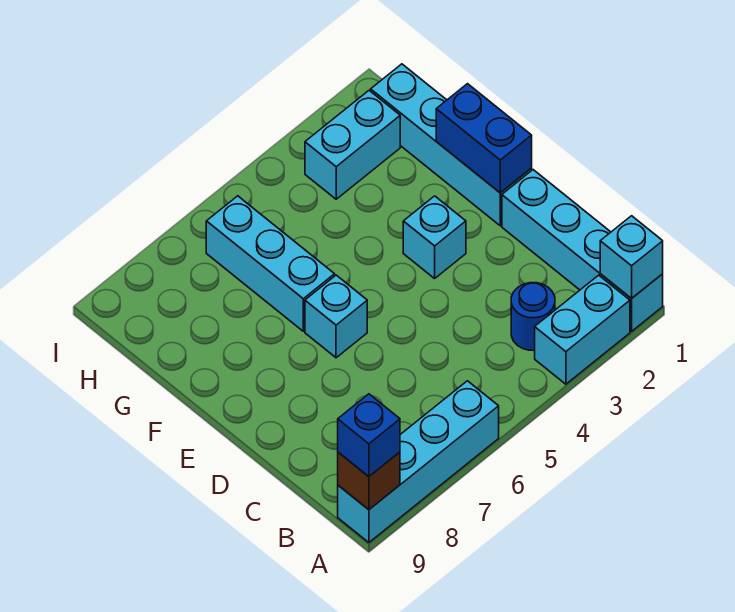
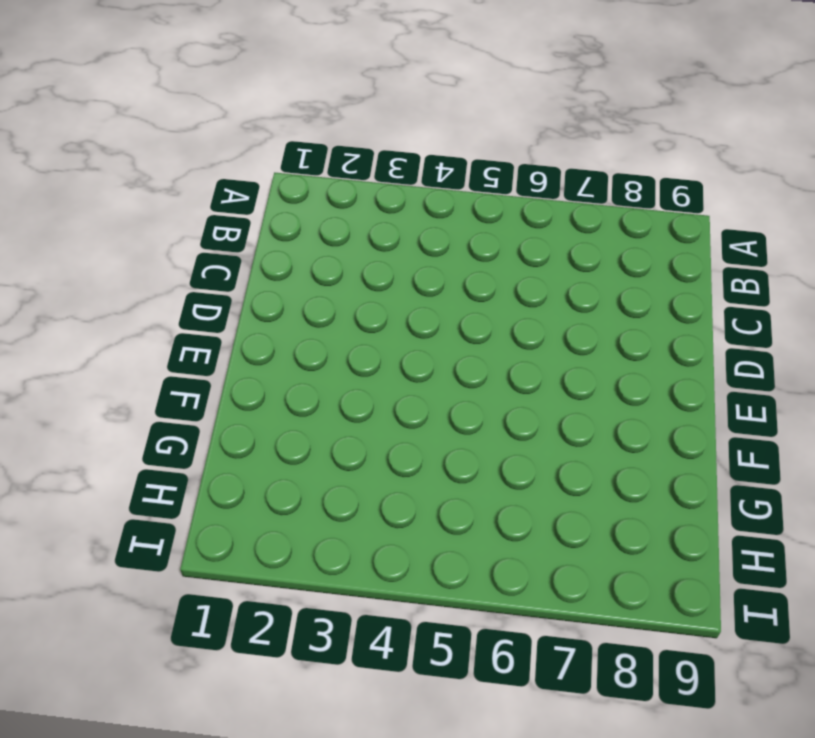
none -> cyan brick A1:D1 level 1
none -> cyan brick A2:A3 level 1
none -> cyan brick A6:A9 level 1

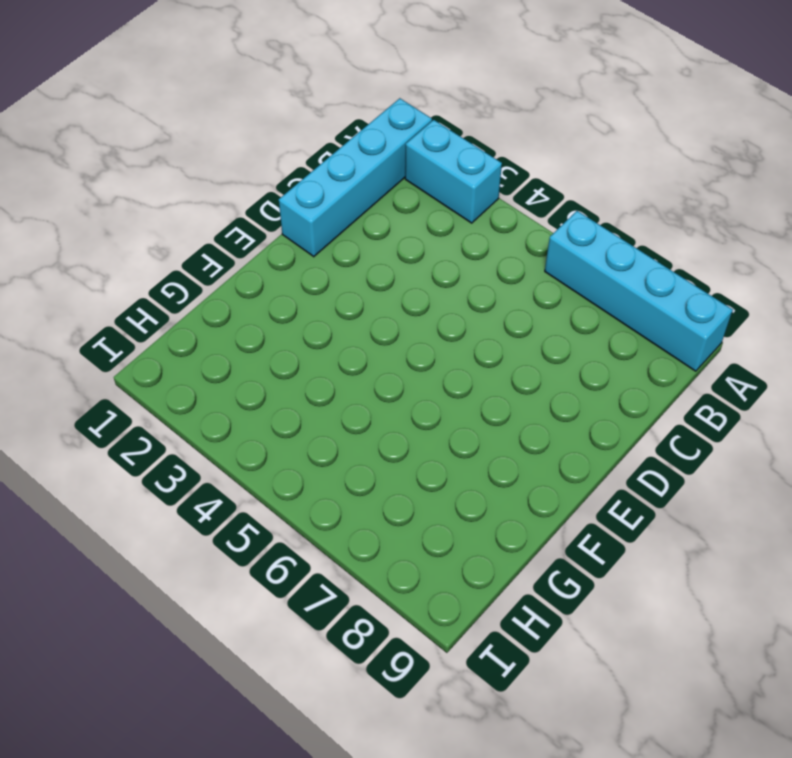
none -> blue round brick B3 level 1
none -> cyan brick E1:H1 level 1
none -> cyan brick E3 level 1

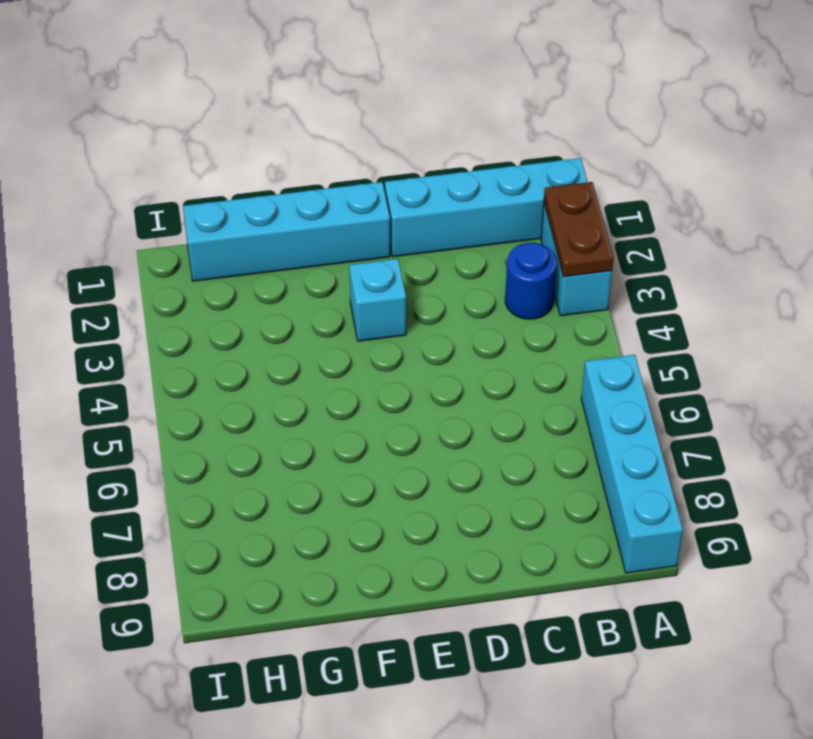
brown plate A2:A3 level 2 -> none
none -> cyan brick E6 level 1
none -> cyan brick F6:H6 level 1
none -> cyan brick H2:H3 level 1

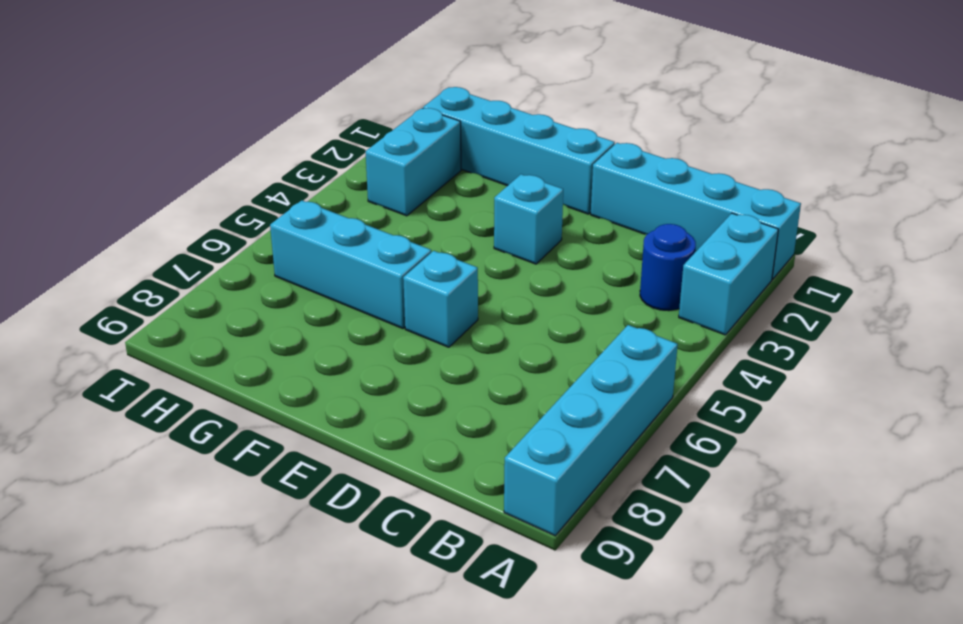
none -> cyan brick A1 level 2
none -> brown brick A9 level 2
none -> blue brick E1:F1 level 2

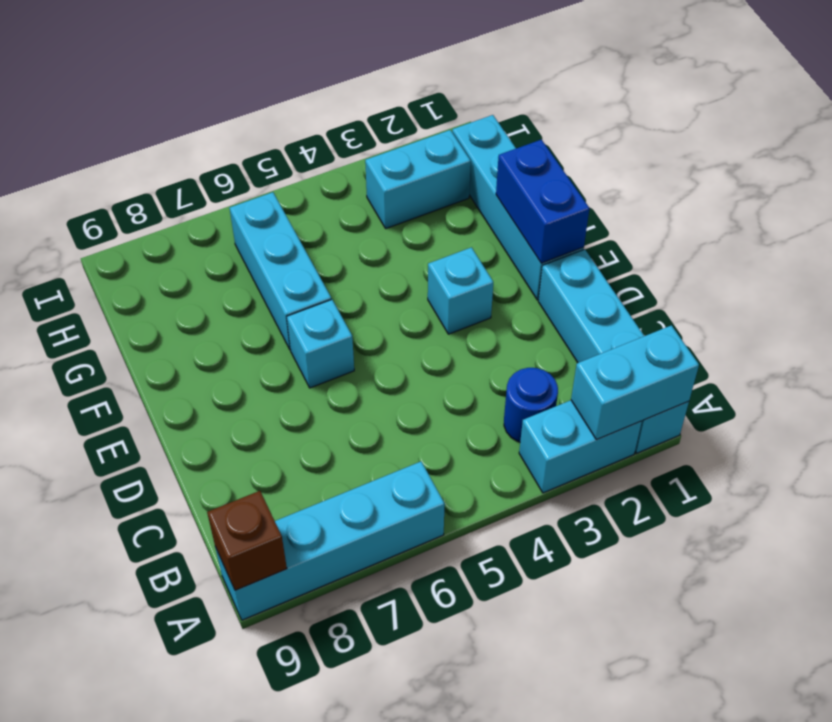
cyan brick A1:A2 level 2 -> cyan brick A1 level 2
none -> blue brick A9 level 3

